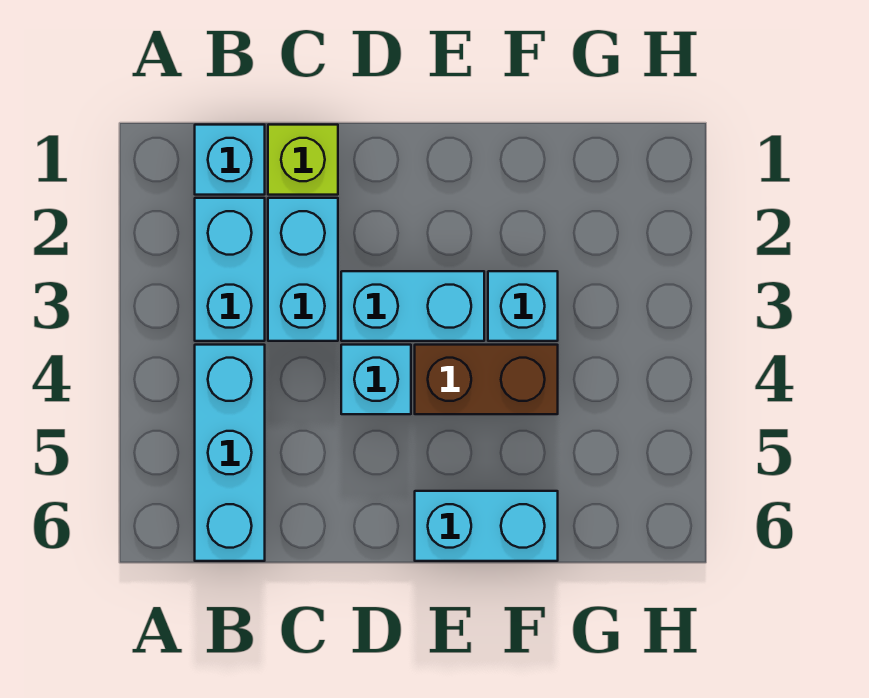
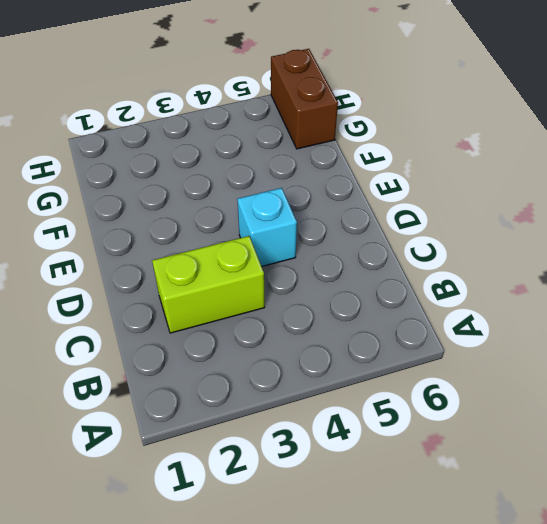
lime brick C2:C3 level 1 -> cyan brick C2:C3 level 1
brown brick G6:H6 level 1 -> brown brick E4:F4 level 1
none -> cyan brick B1 level 1
none -> cyan brick B2:B3 level 1

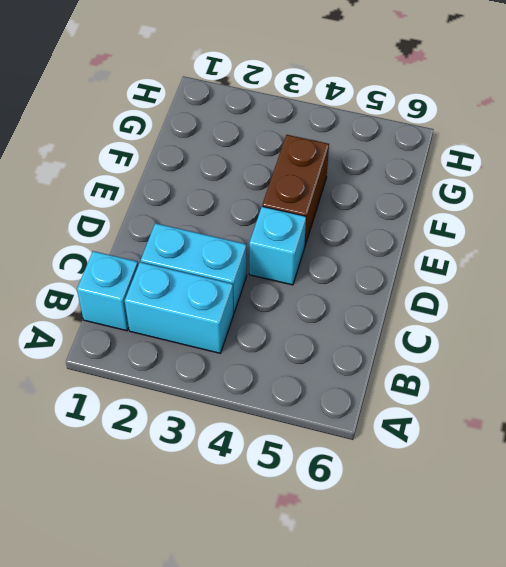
none -> cyan brick B4:B6 level 1
none -> lime brick C1 level 1

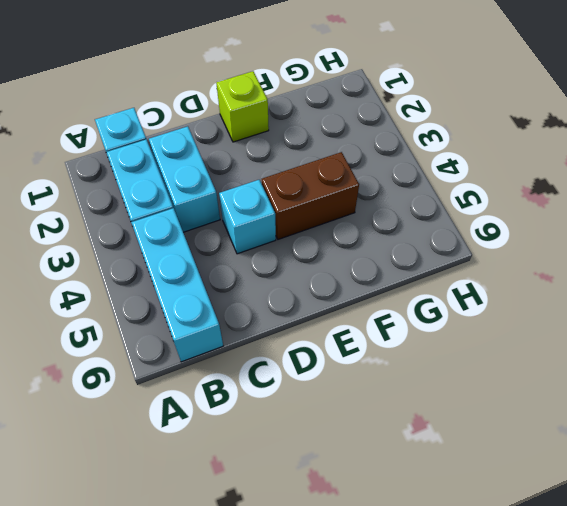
lime brick E1 level 1 -> lime brick C1 level 1
none -> cyan brick D3:E3 level 1
none -> cyan brick E6:F6 level 1

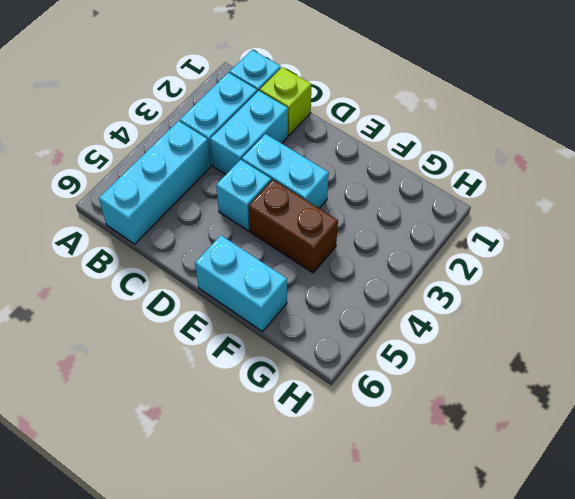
none -> cyan brick F3 level 1

